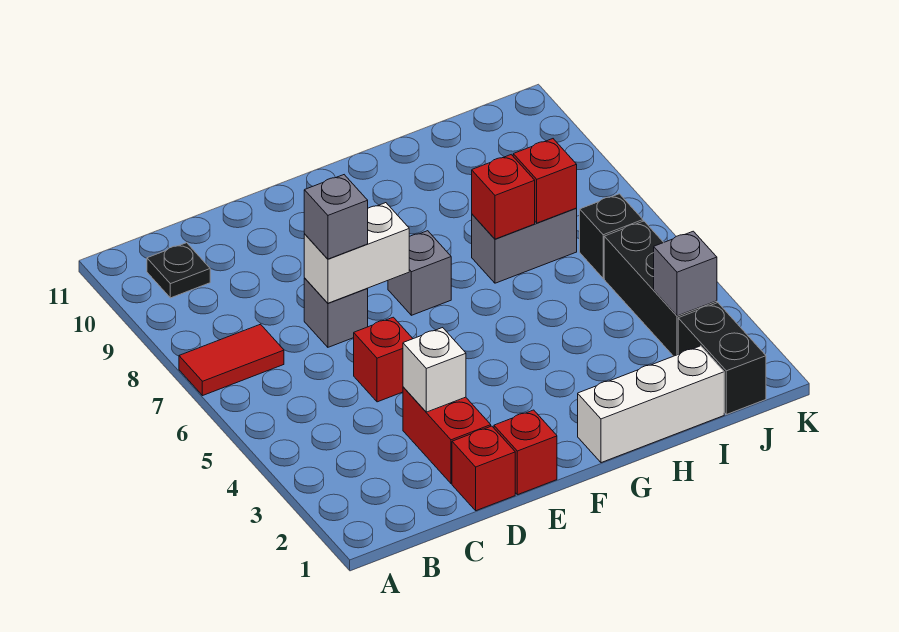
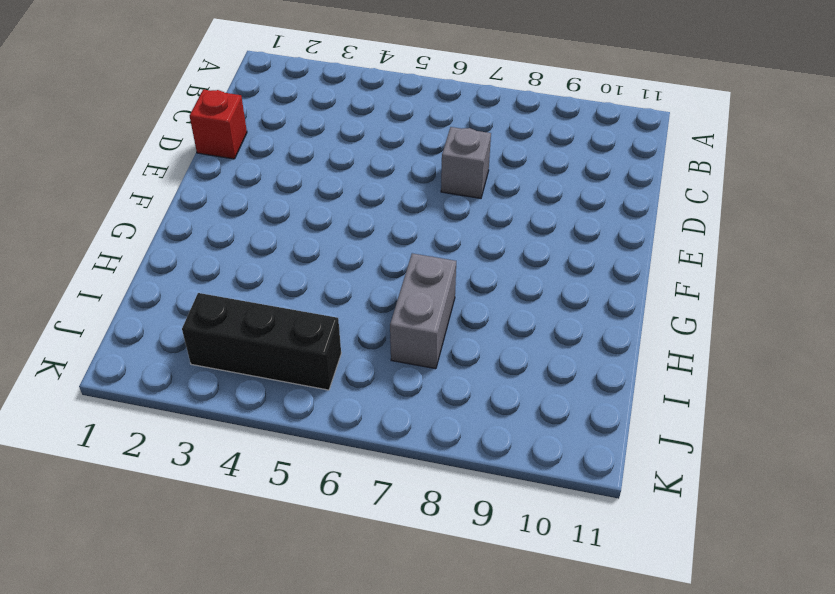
none -> red tile A7:B7 level 1
none -> black plate B10 level 1
none -> red brick D2:D3 level 1

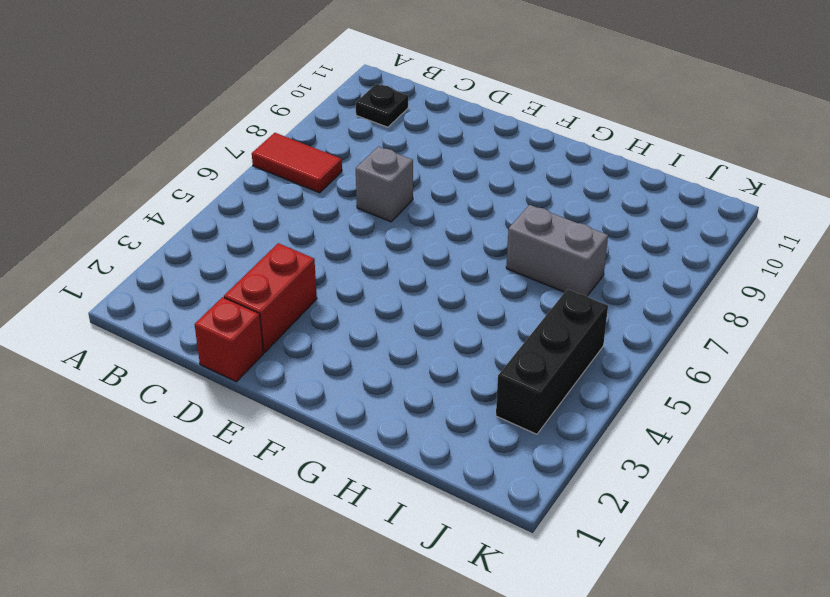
none -> red brick D5 level 1
none -> red brick E1 level 1
none -> grey brick F7 level 1

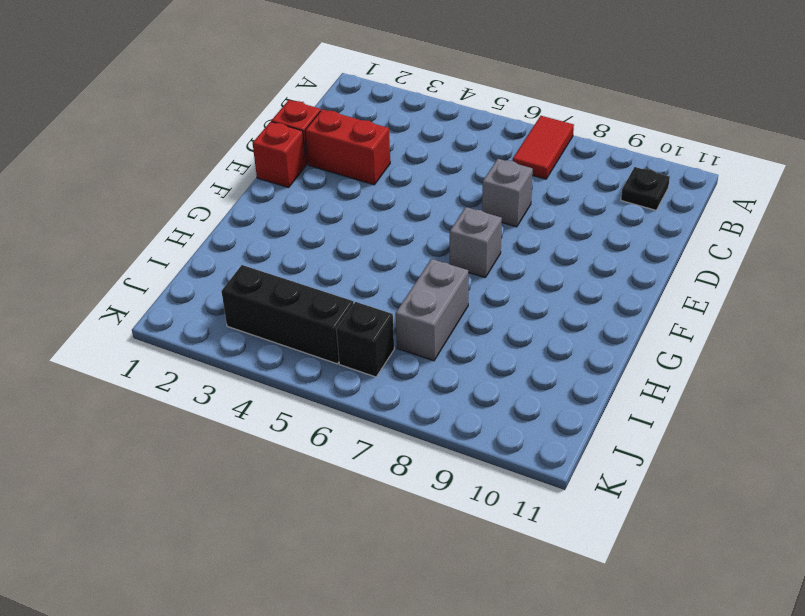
none -> red brick D5 level 1
none -> white brick G1:I1 level 1
none -> black brick J1:J2 level 1

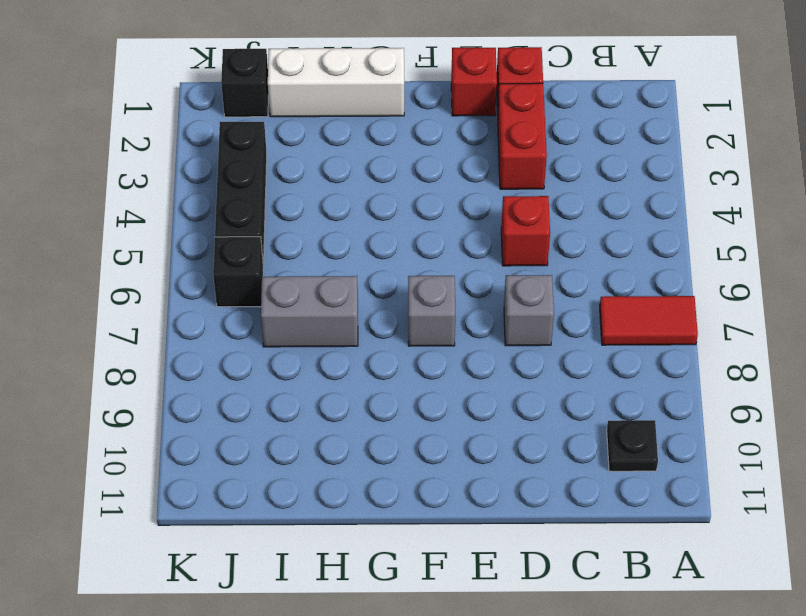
black brick J1 level 1 -> black brick J1:J2 level 1
none -> white brick D3 level 2
none -> white brick D7:E7 level 2
none -> red brick H7 level 2

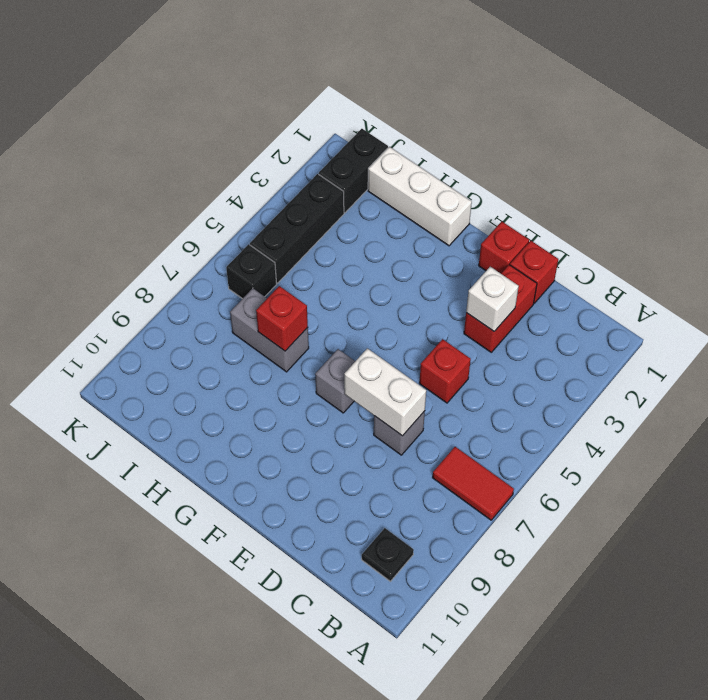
none -> red brick I7 level 2
none -> grey brick J3 level 2
none -> grey brick D7 level 3

